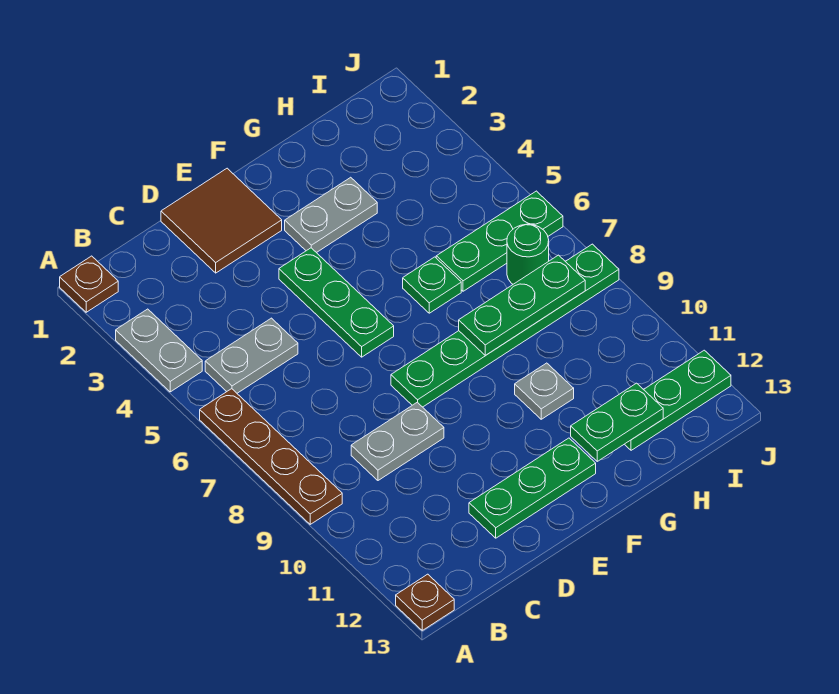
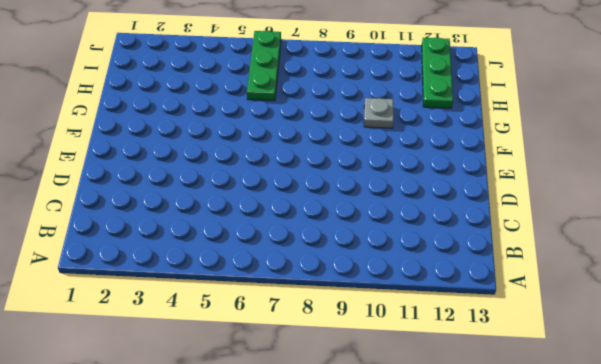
none -> brown plate A1 level 1
none -> grey plate A3:A4 level 1
none -> brown plate A6:A9 level 1

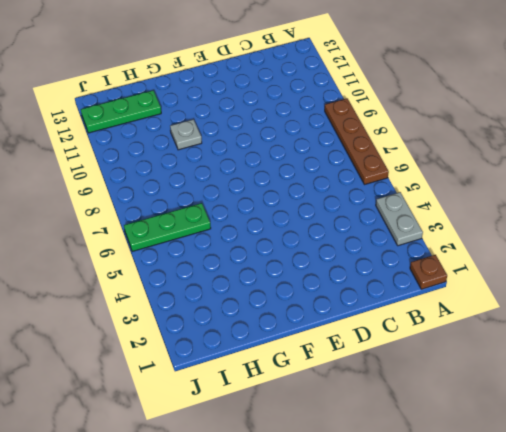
none -> brown plate A13 level 1
none -> grey plate B5:C5 level 1
none -> grey plate C9:D9 level 1

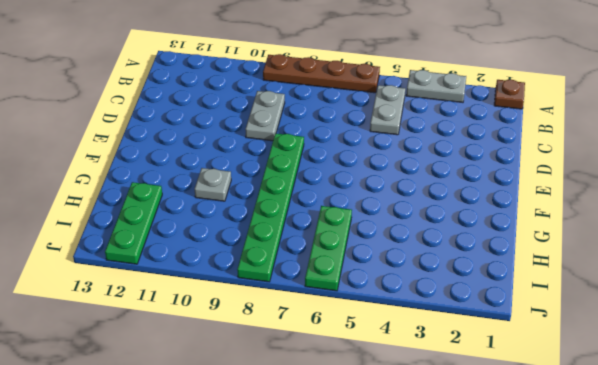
none -> brown plate A13 level 1
none -> brown tile D1:E2 level 1
none -> green plate D12:F12 level 1

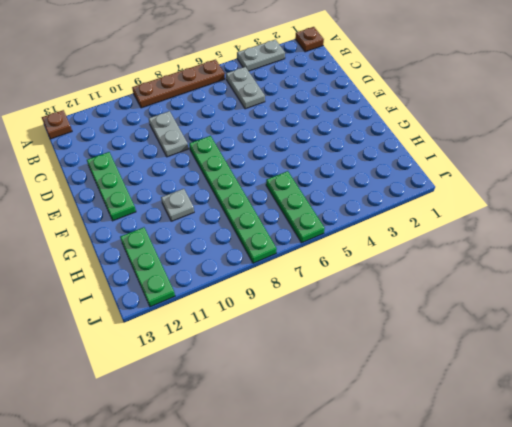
none -> brown tile D1:E2 level 1
none -> green plate E4:E6 level 1
none -> grey plate F3:G3 level 1

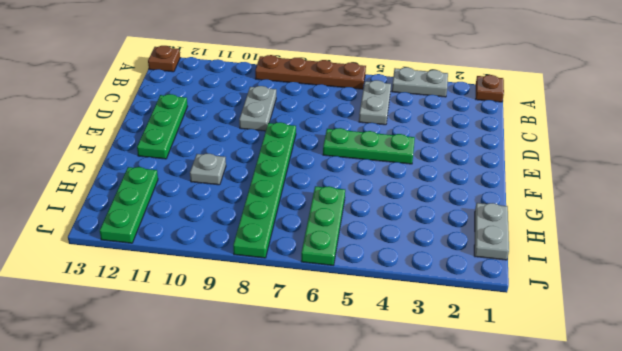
grey plate H1:I1 level 1 -> grey plate F3:G3 level 1
none -> brown tile D1:E2 level 1
none -> green plate G6 level 1
none -> green round brick I7 level 1

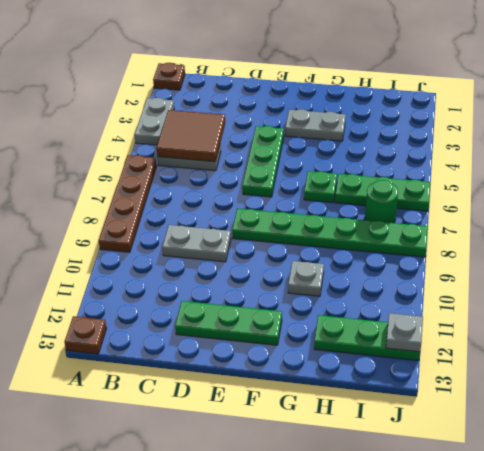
brown tile B4:C5 level 2 -> brown tile D1:E2 level 1
grey plate J12 level 2 -> none
none -> green plate G8:I8 level 2
none -> green plate G12:H12 level 2

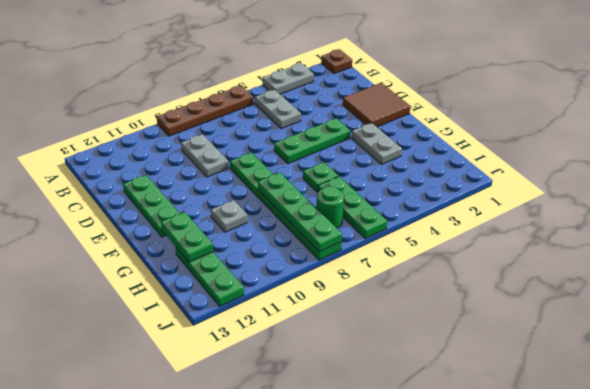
green plate G8:J8 level 2 -> green plate G8:I8 level 2
none -> brown plate A13 level 1

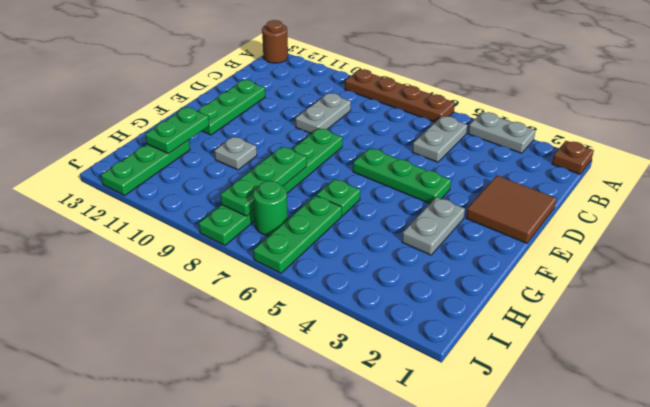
brown round brick A13 level 1 -> brown plate A13 level 1

